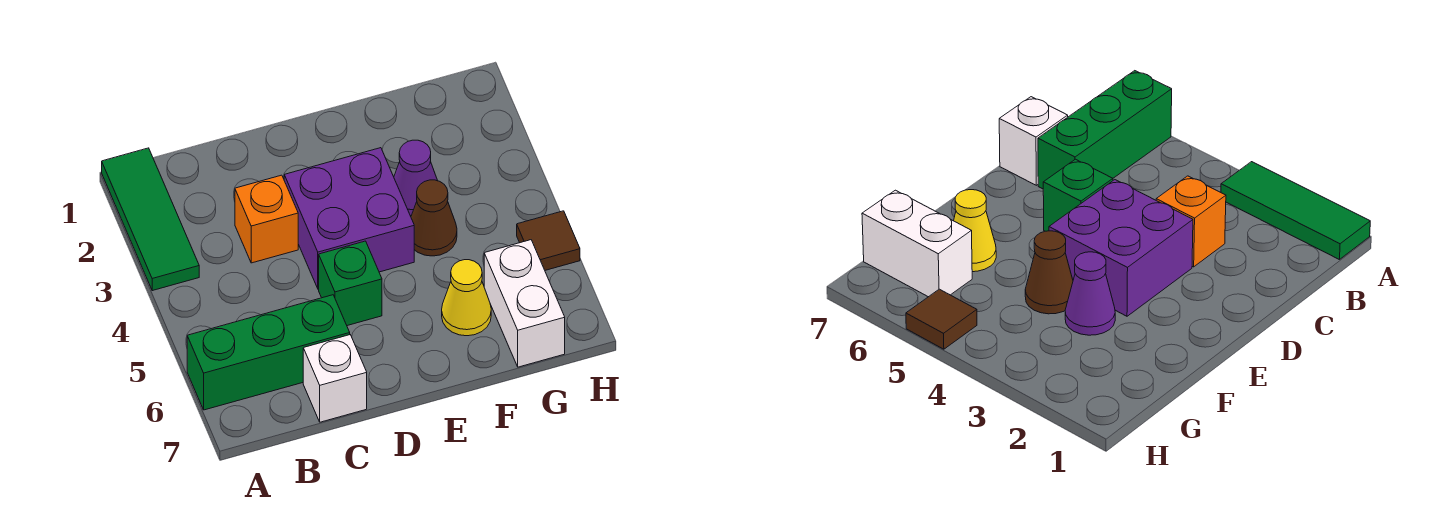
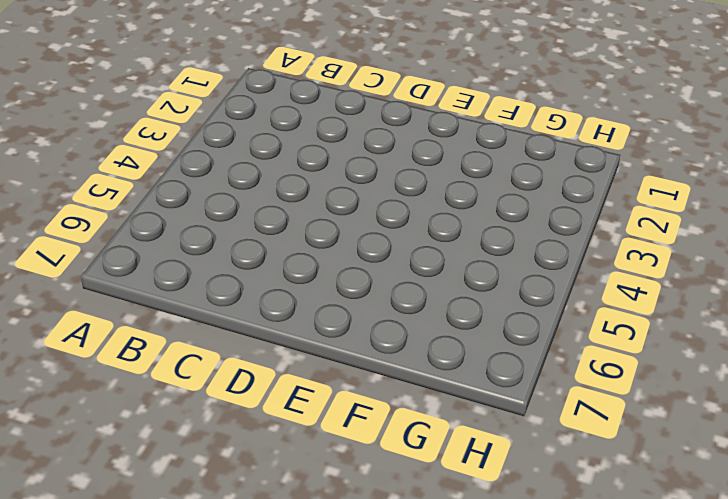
none -> green tile A1:A3 level 1
none -> green brick A6:C6 level 1

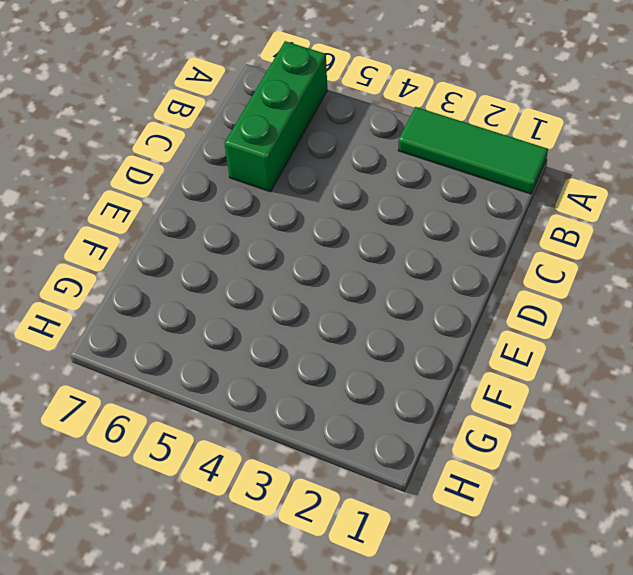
none -> orange brick C3 level 1
none -> white brick C7 level 1

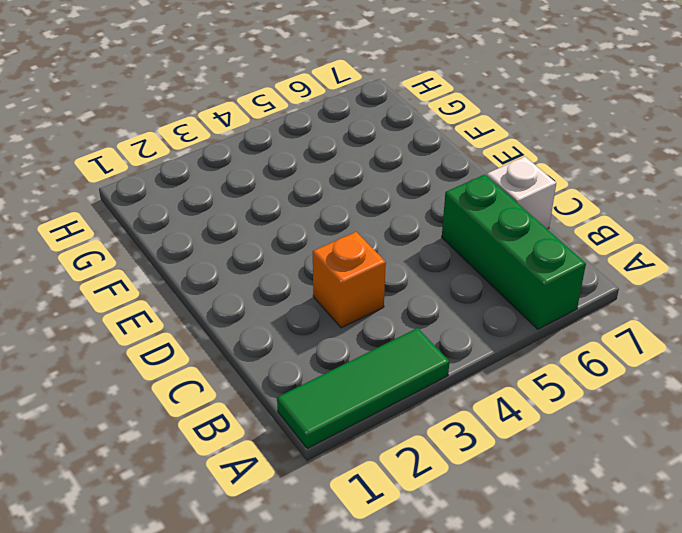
none -> purple brick D3:E4 level 1
none -> green brick D5 level 1

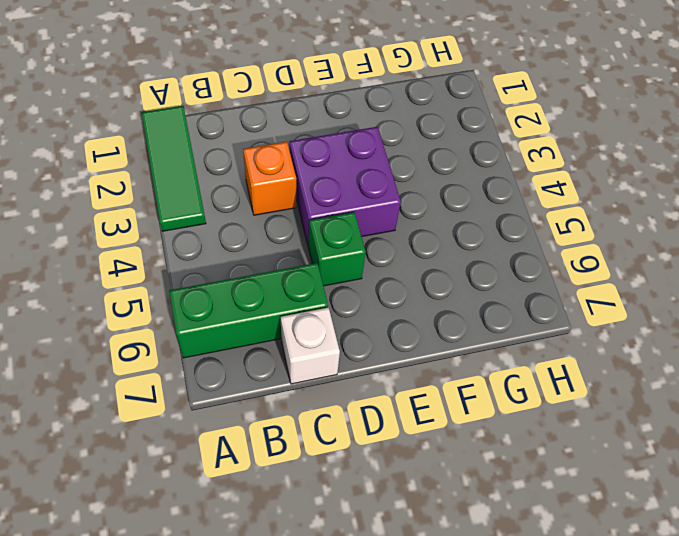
none -> purple cone F3 level 1
none -> brown cone F4 level 1

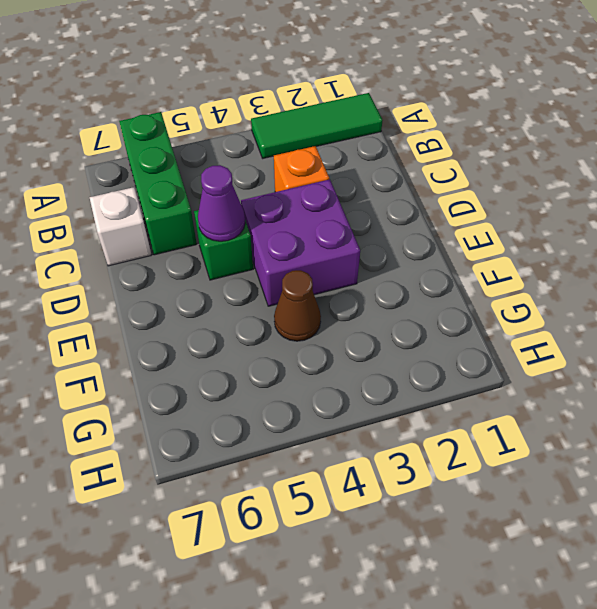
purple cone D5 level 2 -> purple cone F3 level 1
none -> yellow cone F6 level 1
none -> white brick G6:G7 level 1

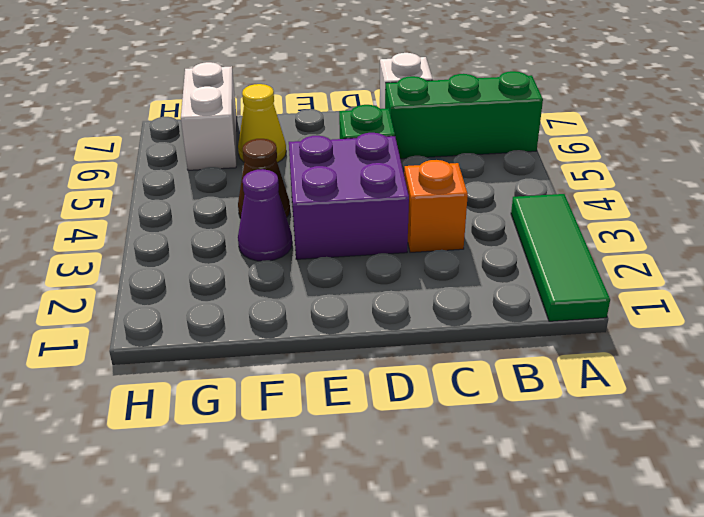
none -> brown tile H5 level 1

